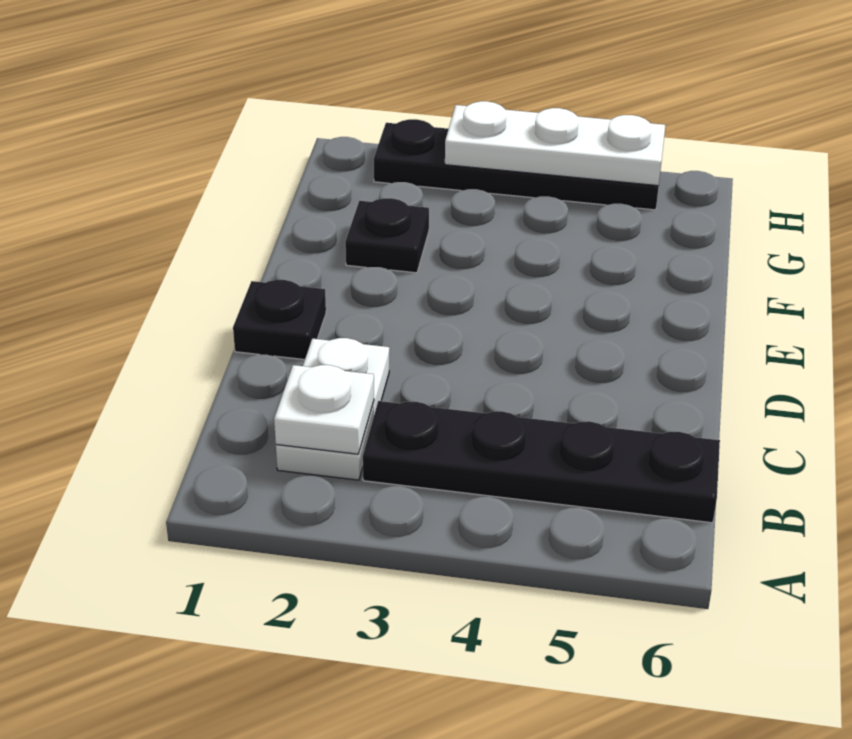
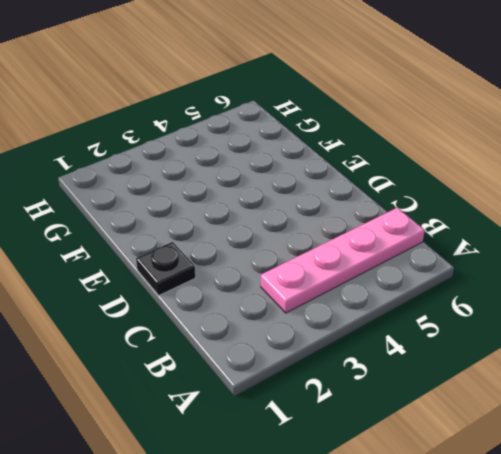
pink plate B3:B6 level 1 -> black plate B3:B6 level 1
none -> white plate B2:C2 level 1
none -> black plate F2 level 1

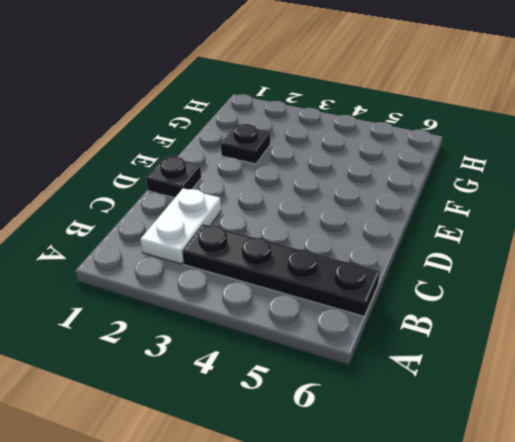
none -> black plate H2:H5 level 1
none -> white plate B2 level 2

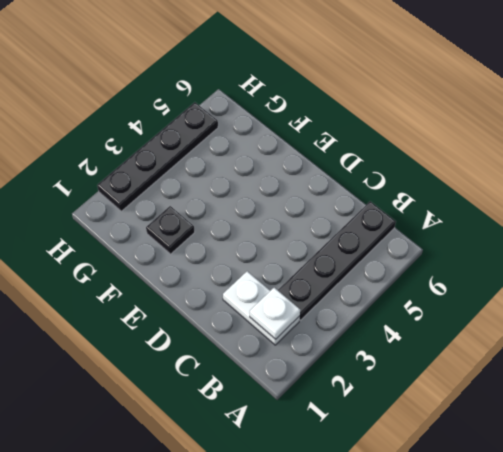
none -> black plate D1 level 1
none -> white plate H3:H5 level 2

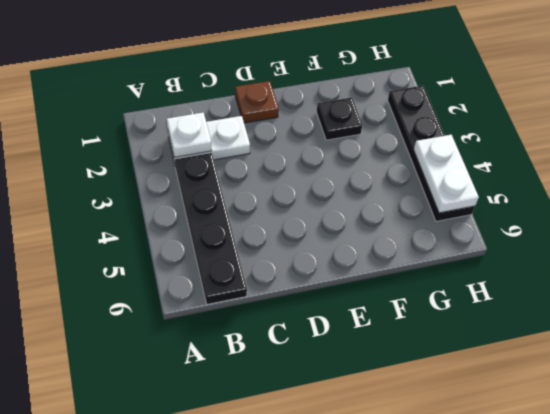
brown plate D1 level 1 -> black plate D1 level 1
white plate H4:H5 level 2 -> white plate H3:H5 level 2

